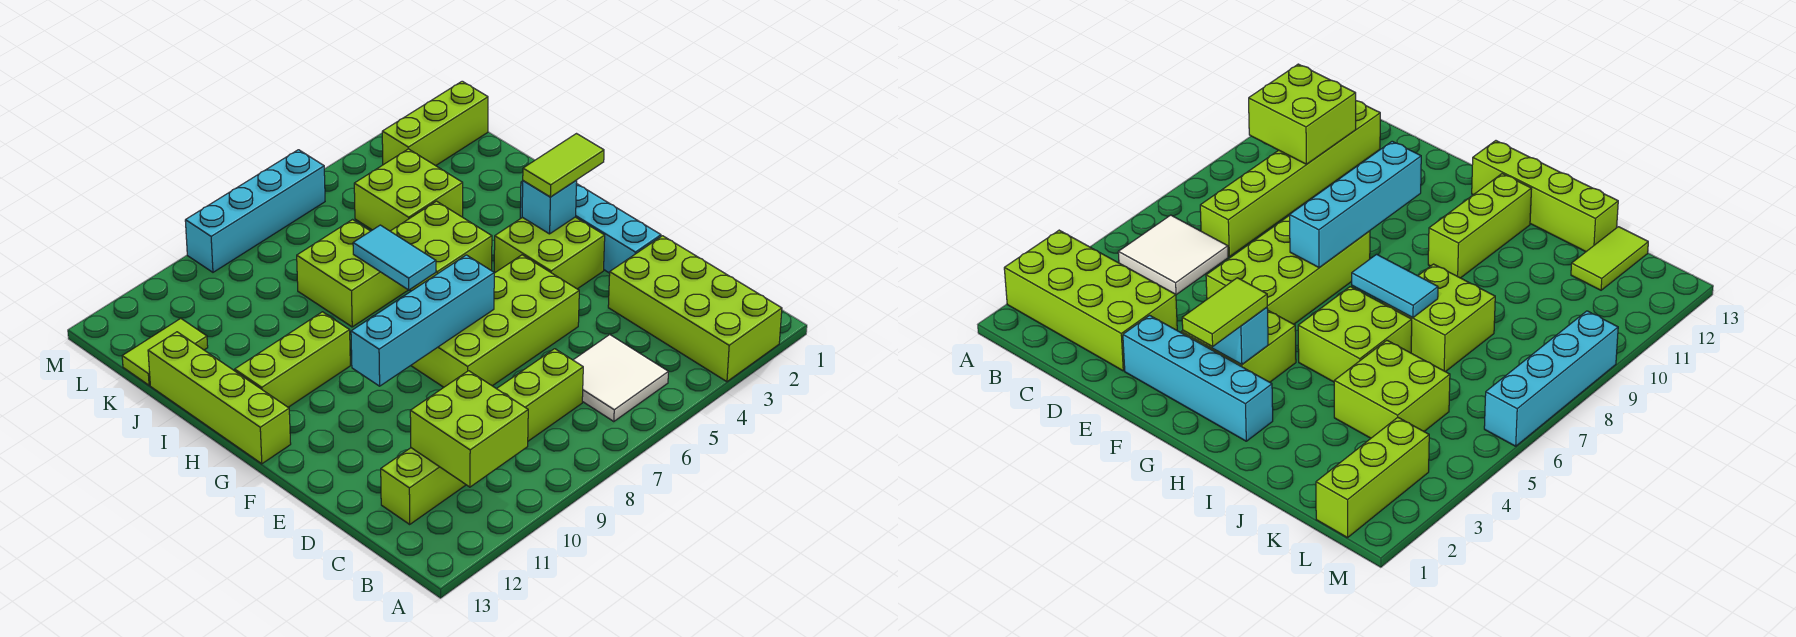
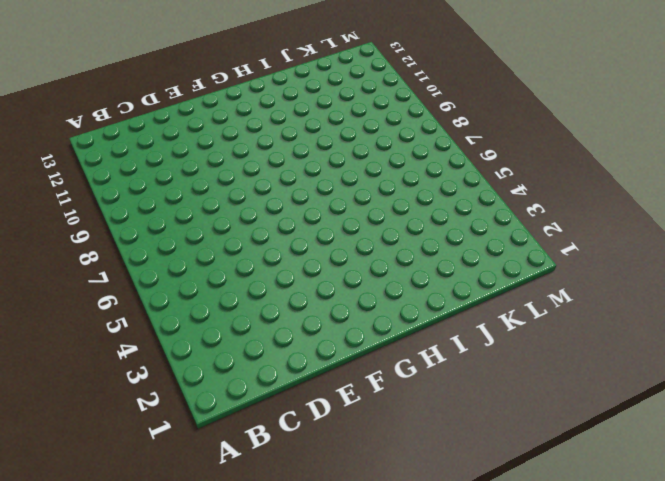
none -> lime brick A2:D3 level 1
none -> white tile B5:C6 level 1
none -> lime brick C7:C12 level 1

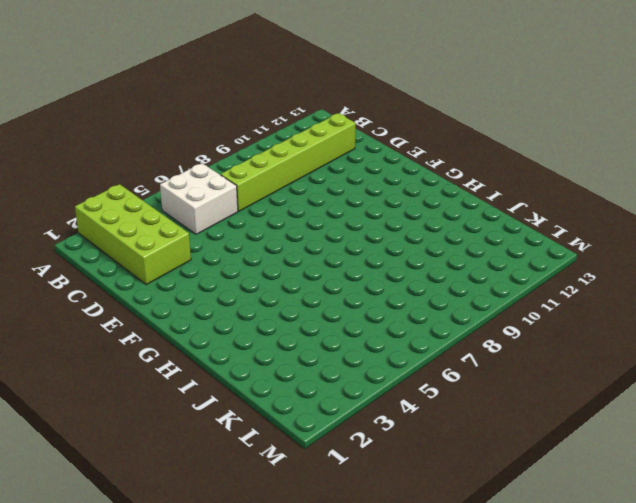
white brick B5:C6 level 1 -> white tile B5:C6 level 1
none -> cyan brick E2:H2 level 1
none -> lime brick E5:F8 level 1
none -> lime brick F3:G4 level 1

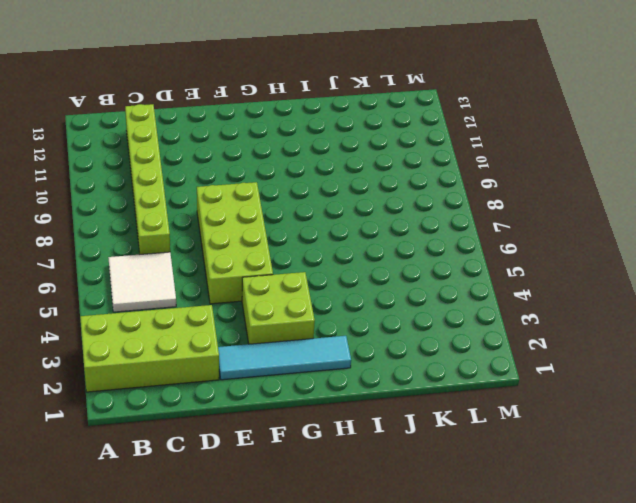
cyan tile E2:H2 level 1 -> cyan brick E2:H2 level 1
none -> lime brick G13:J13 level 1
none -> lime brick H5:I6 level 1
none -> lime brick H10:H12 level 1

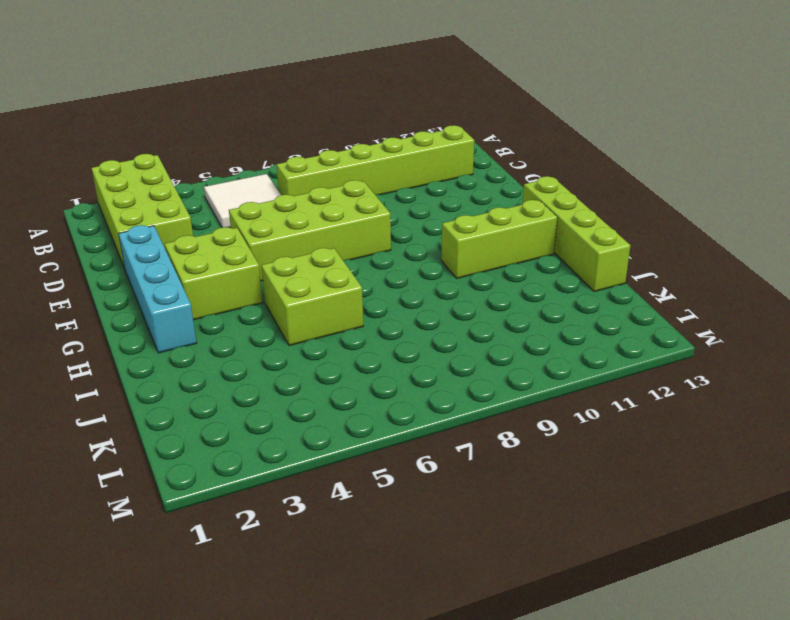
none -> lime brick I7:J8 level 1
none -> lime brick J4:K5 level 1
none -> lime tile K12:K13 level 1

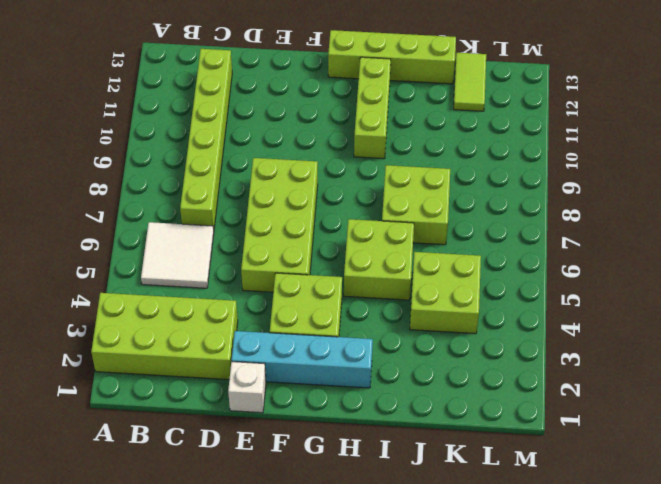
white brick E1 level 1 -> none
none -> lime brick L1:L3 level 1
none -> cyan brick M6:M9 level 1
none -> lime brick B10:C11 level 2

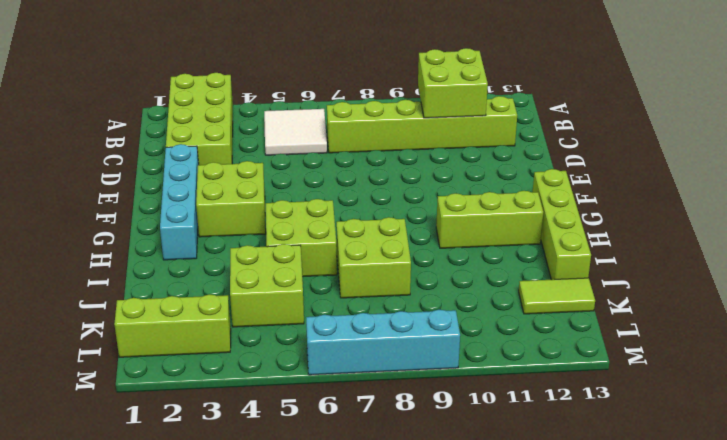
none -> lime brick E5:F8 level 1
none -> cyan brick F7:F10 level 2
none -> cyan brick G3 level 2

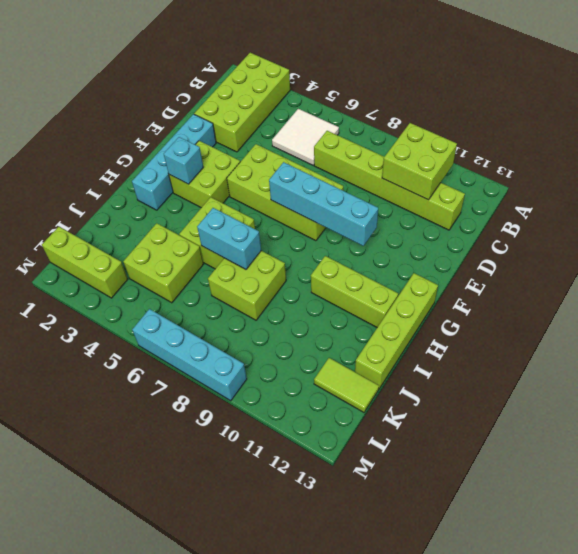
cyan brick I6:I7 level 2 -> cyan tile H7:I7 level 2
none -> lime tile G2:G3 level 3

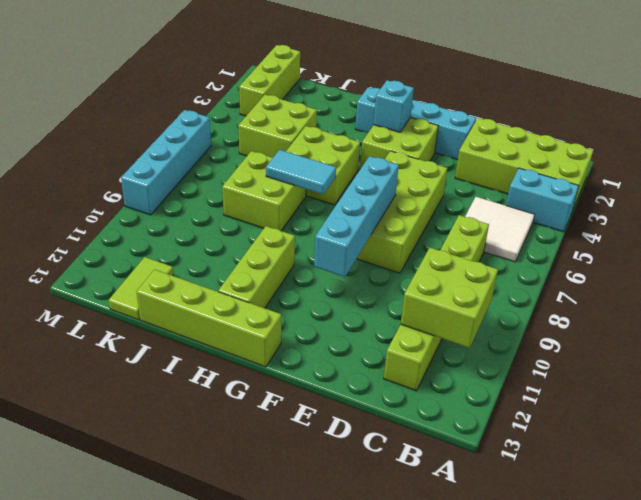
cyan brick A4:B4 level 1 -> none
none -> lime tile G2:G3 level 3

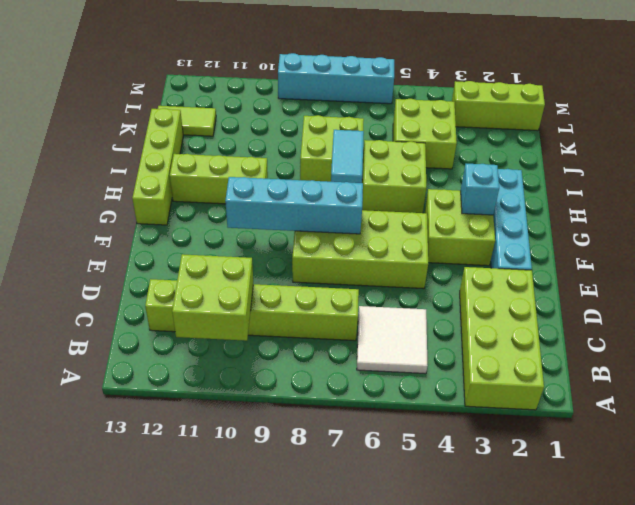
none -> lime tile G2:G3 level 3

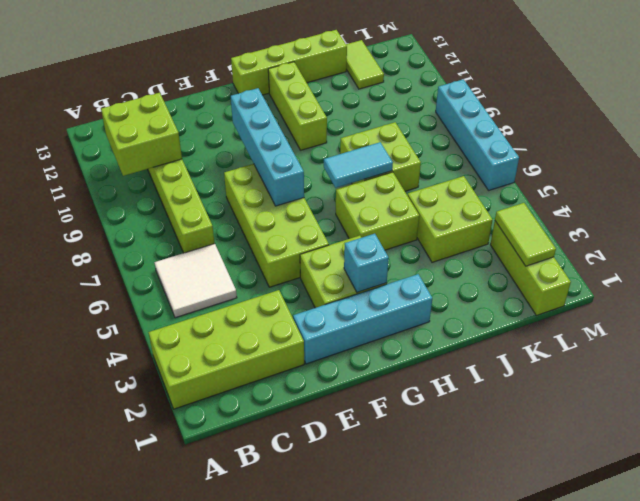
lime tile L2:L3 level 2 -> lime tile G2:G3 level 3

